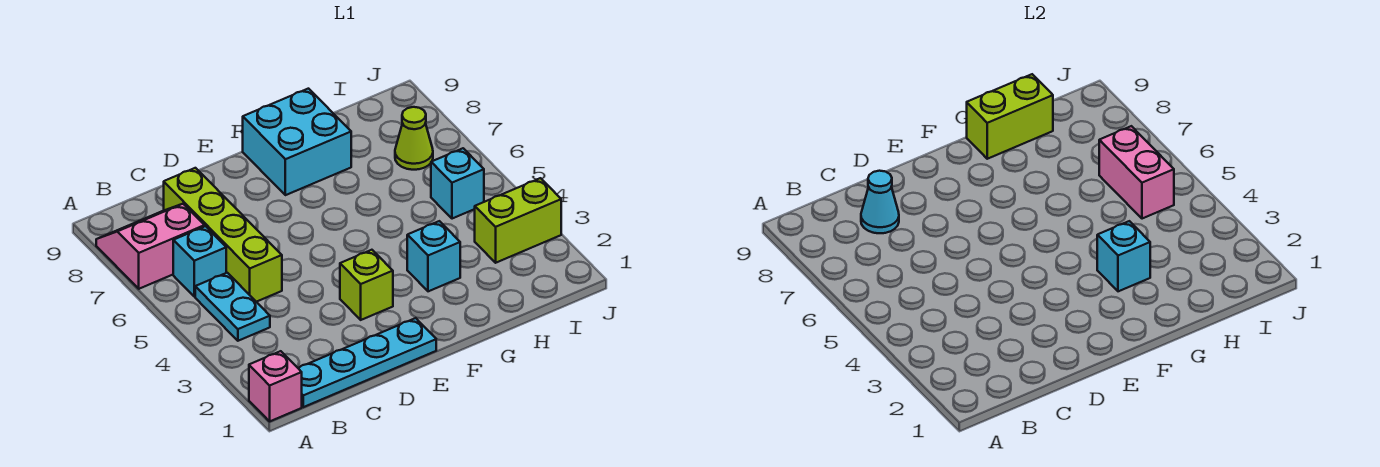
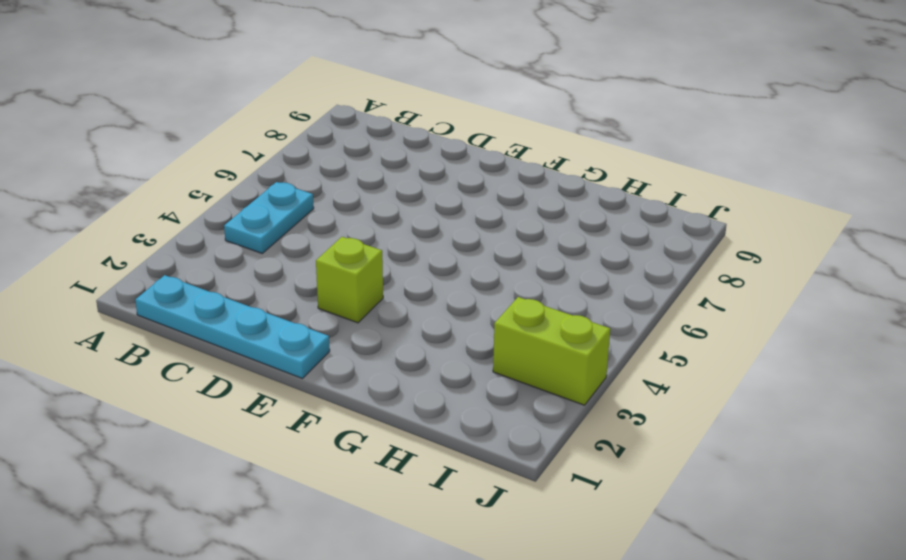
none -> pink brick A1 level 1
none -> pink slope A7:B8 level 1 top 7
none -> cyan brick B6 level 1

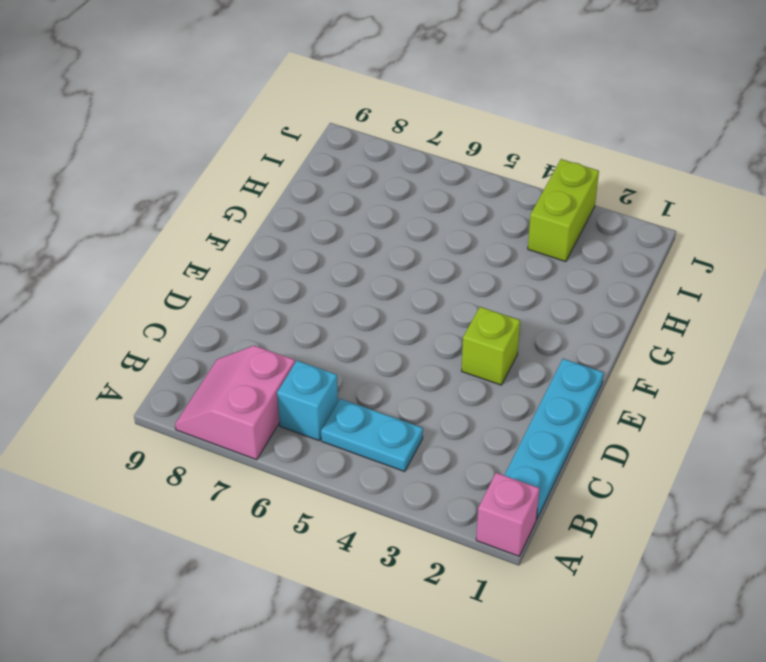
none -> lime brick C5:C8 level 1
none -> cyan brick F8:G9 level 1
none -> cyan brick G3 level 1

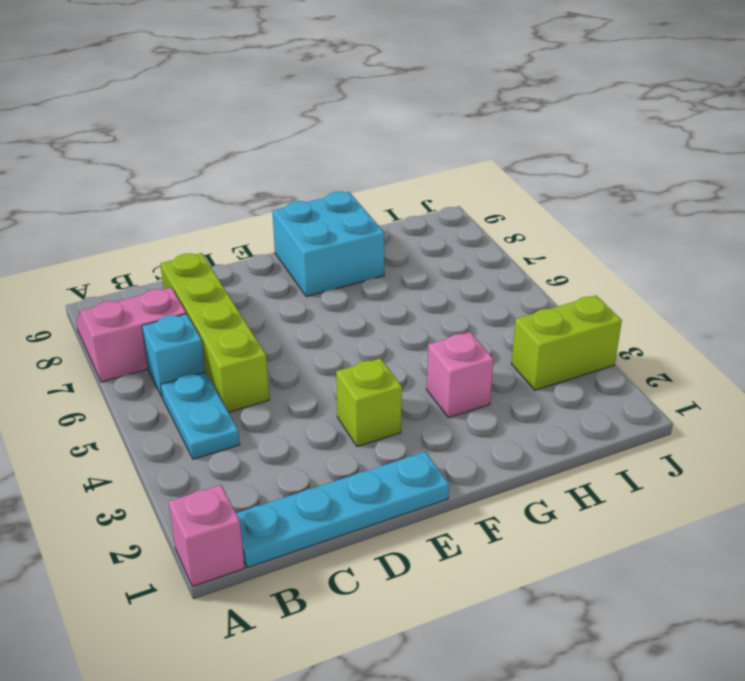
pink brick G3 level 1 -> cyan brick G3 level 1
none -> cyan brick I5 level 1
none -> lime cone I7 level 1
none -> cyan cone C8 level 2

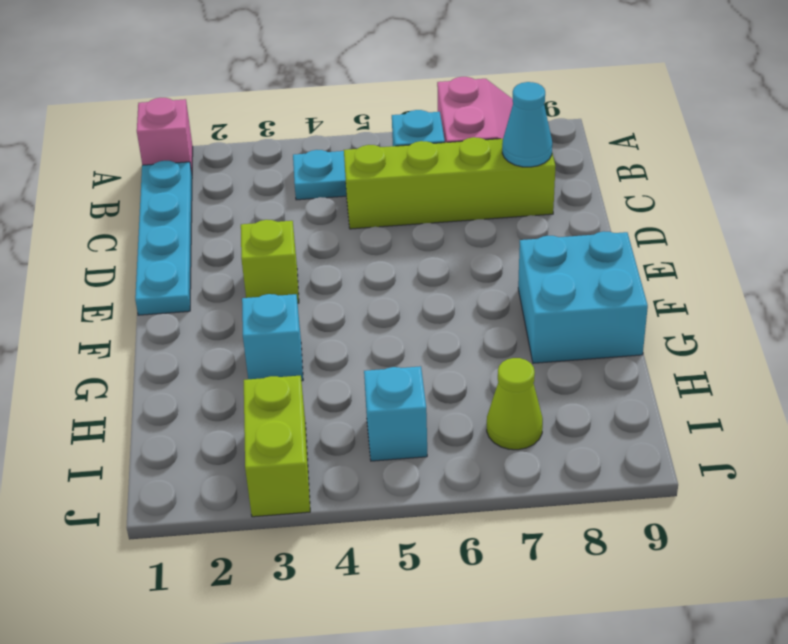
none -> cyan brick G3 level 2
none -> lime brick G9:H9 level 2
none -> pink brick I5:I6 level 2

